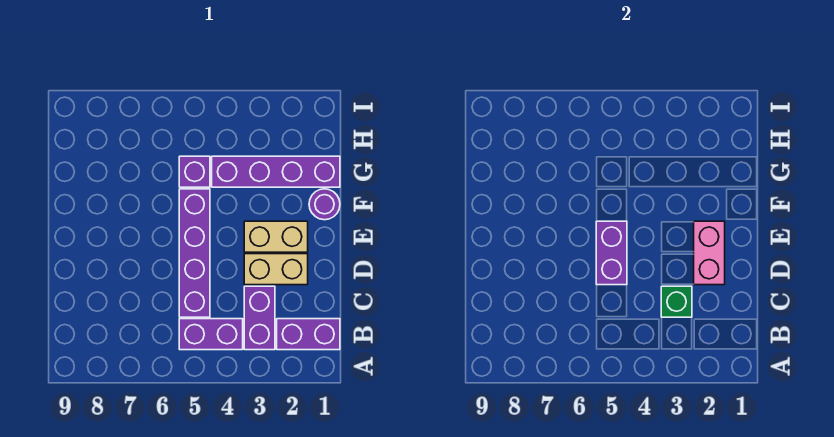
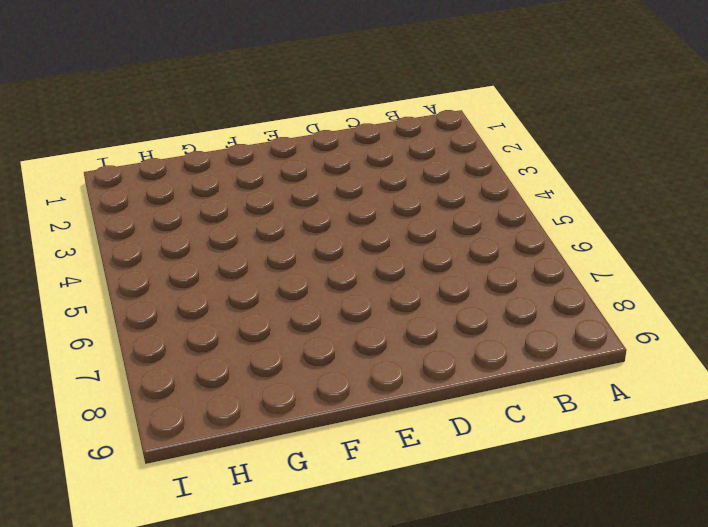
none -> purple brick B1:B2 level 1
none -> purple brick B3:C3 level 1
none -> purple brick B4:B5 level 1

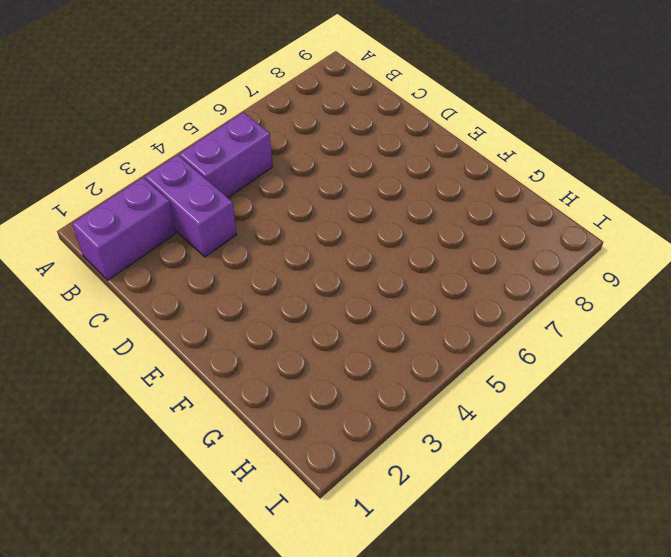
none -> purple brick C5:F5 level 1
none -> tan brick D2:D3 level 1
none -> tan brick E2:E3 level 1

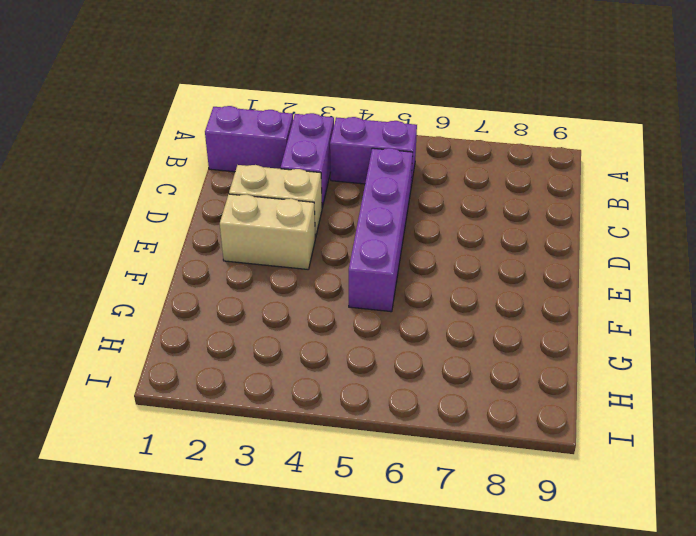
none -> purple round brick F1 level 1
none -> purple brick G1:G4 level 1
none -> purple brick G5 level 1

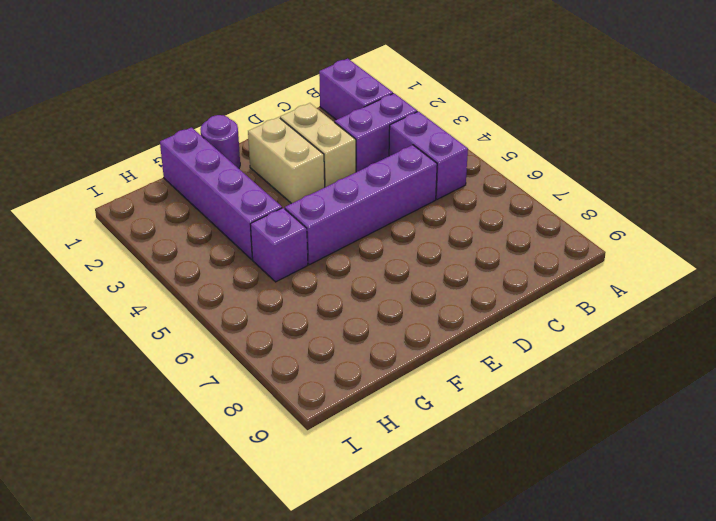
none -> green brick C3 level 2
none -> pink brick D2:E2 level 2
none -> purple brick D5:E5 level 2

